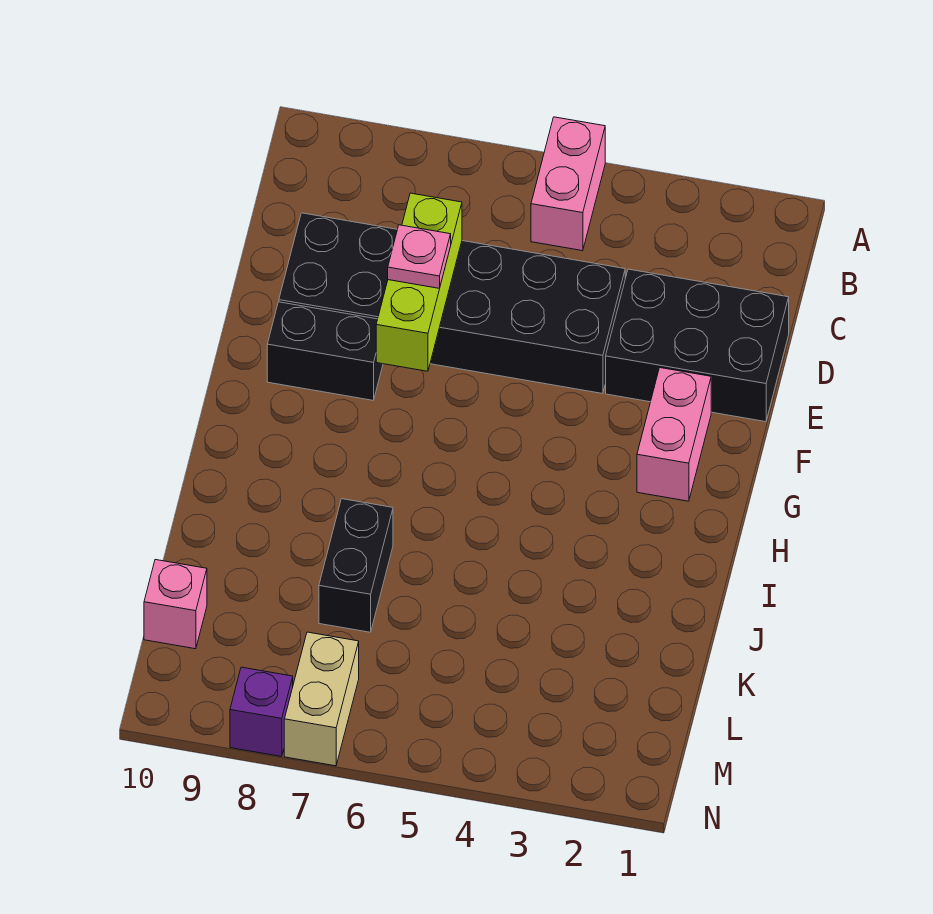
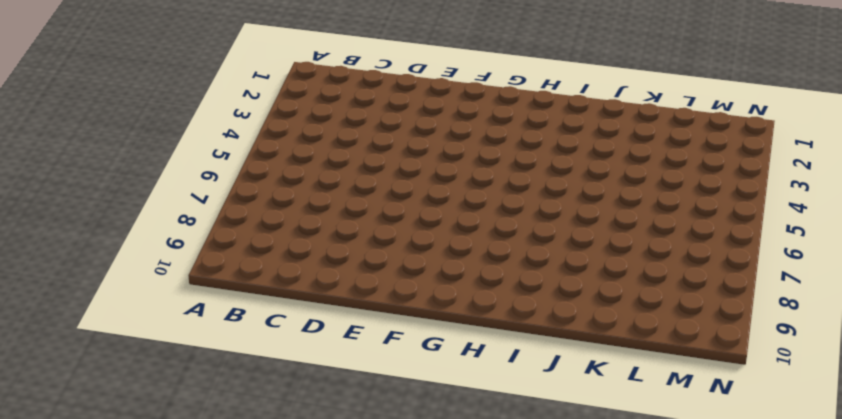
none -> pink brick A5:B5 level 1
none -> black brick D1:E3 level 1

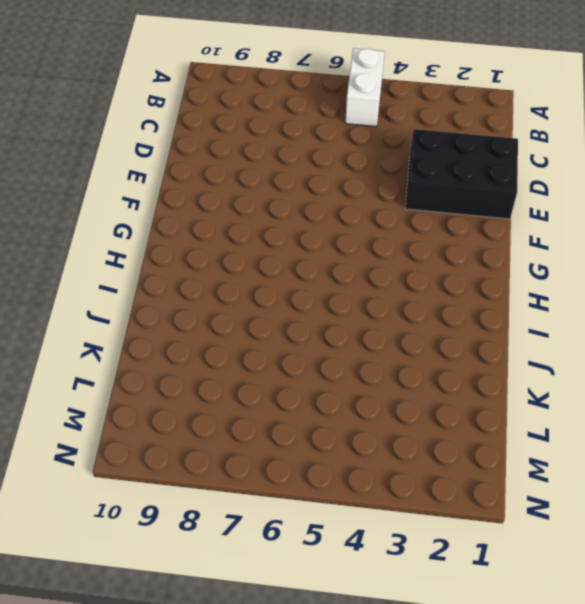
white brick A5:B5 level 1 -> pink brick A5:B5 level 1
none -> black brick D4:E9 level 1
none -> pink brick F2:G2 level 1

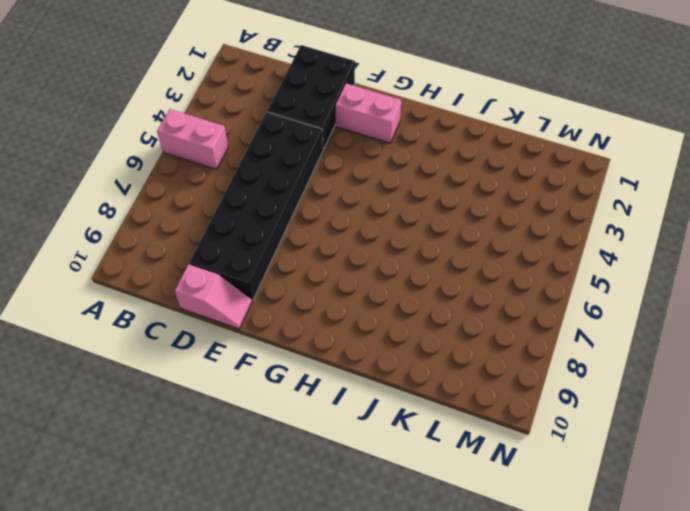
pink slope D10:E10 level 1 top D -> none
none -> black brick F8:F9 level 1
none -> black brick J7:K7 level 1

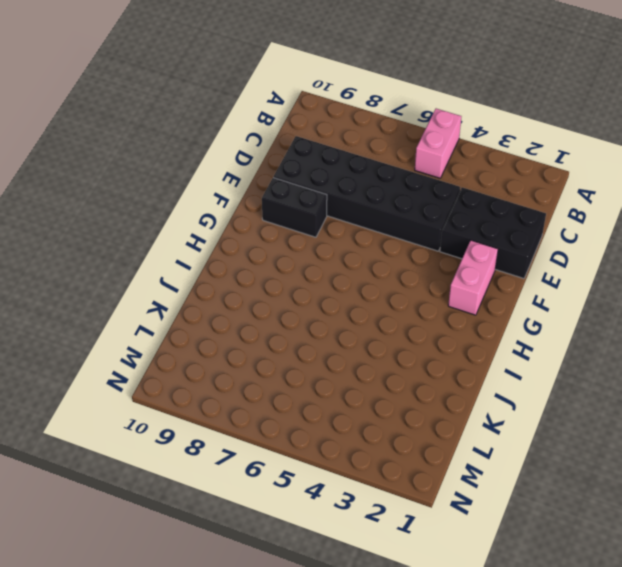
none -> black brick J7:K7 level 1
none -> pink brick L10 level 1

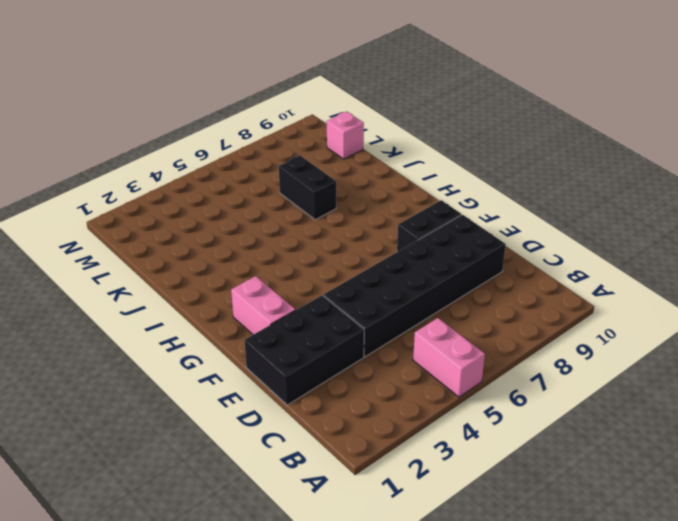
none -> tan brick M7:N7 level 1
none -> purple brick N8 level 1

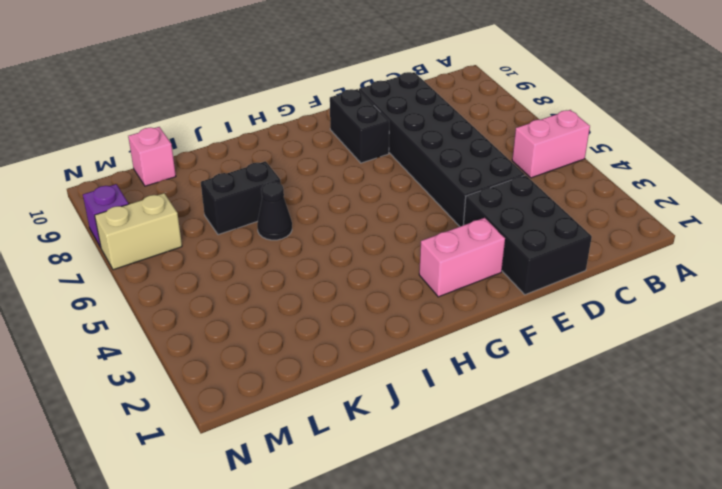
black cone J6 level 1 -> none
none -> lime brick D7:F7 level 2
none -> pink plate E7 level 3

